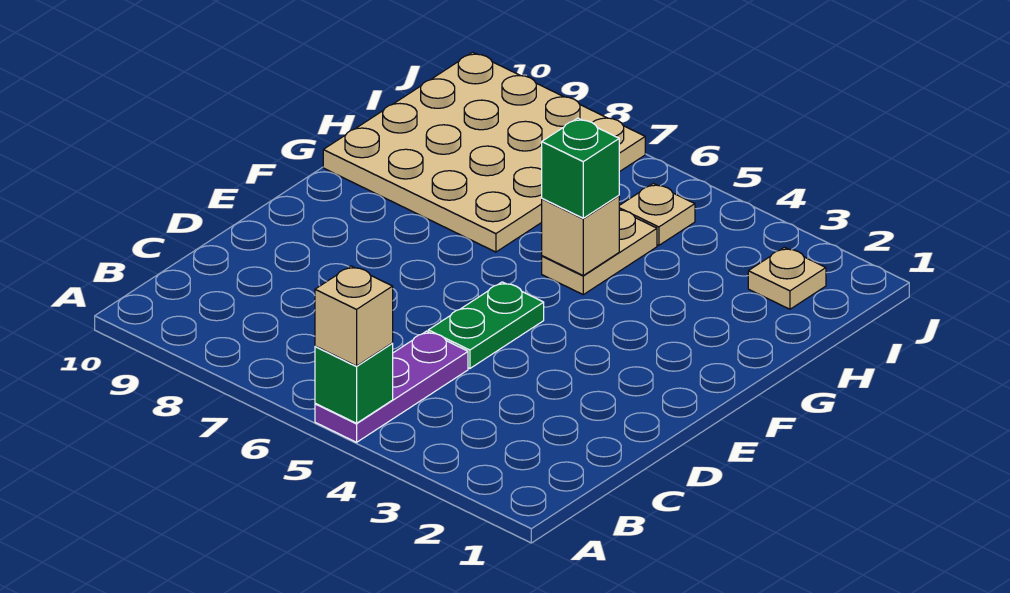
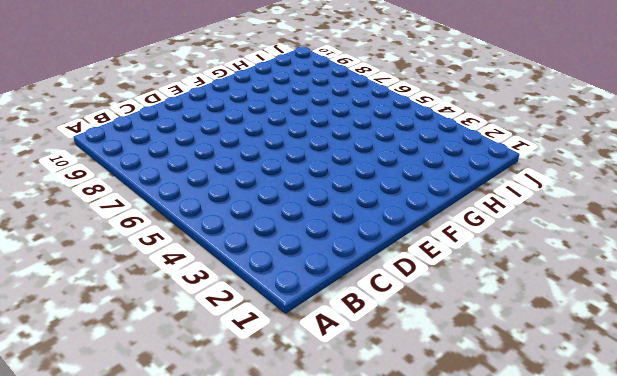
none -> purple plate A5:C5 level 1
none -> green plate D5:E5 level 1

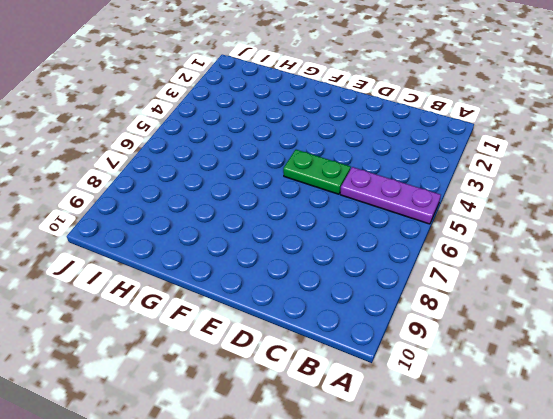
none -> tan plate G5:H5 level 1
none -> tan plate G7:J10 level 1

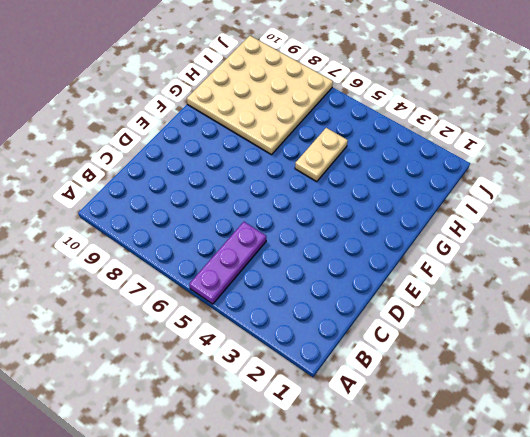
none -> green plate D5:E5 level 1
none -> tan plate I2 level 1

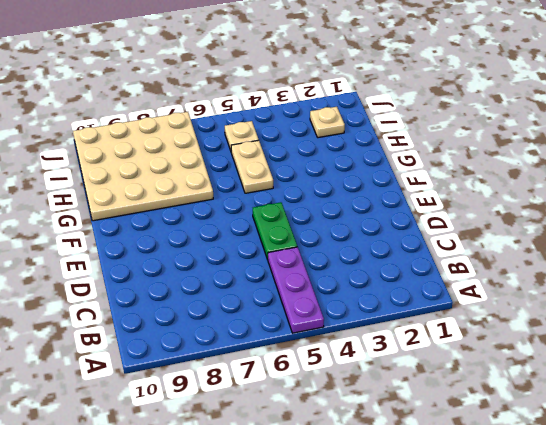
none -> green brick A5 level 2
none -> tan brick G5 level 2

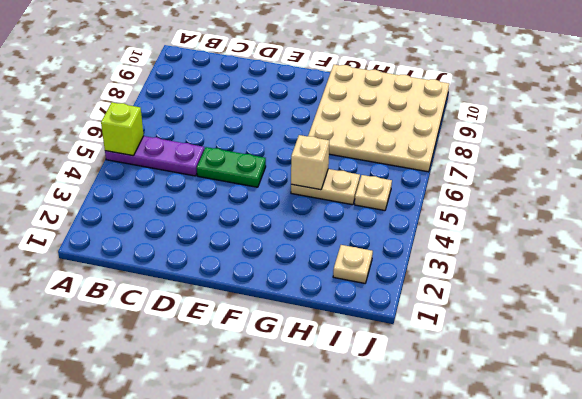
lime brick A5 level 2 -> green brick A5 level 2
none -> tan brick A5 level 3
none -> green brick G5 level 3

